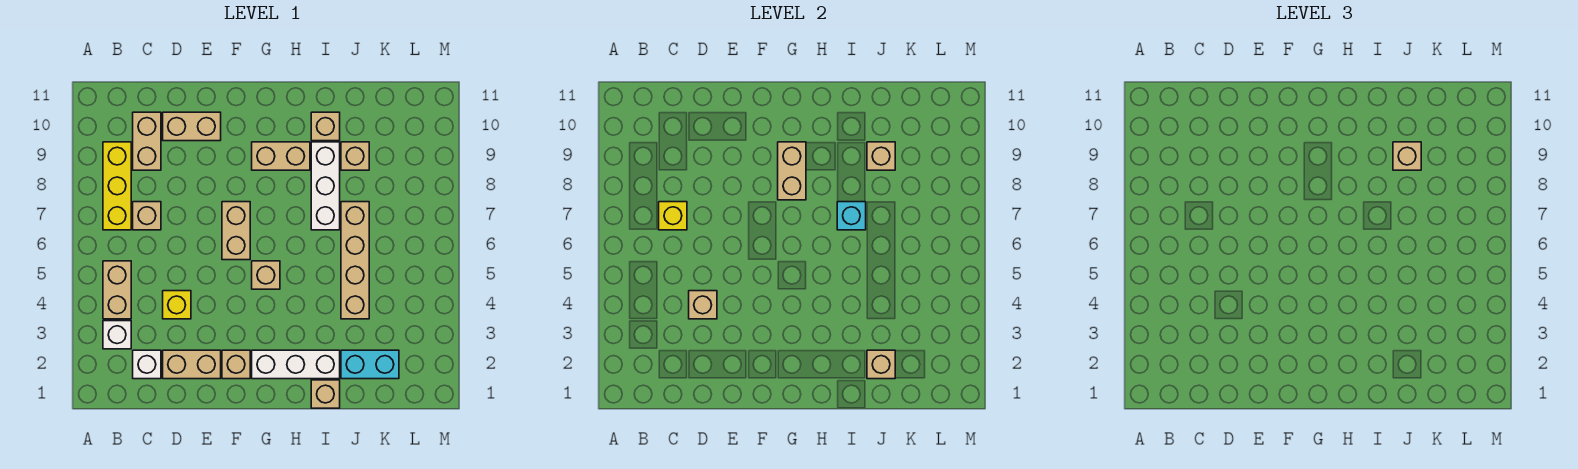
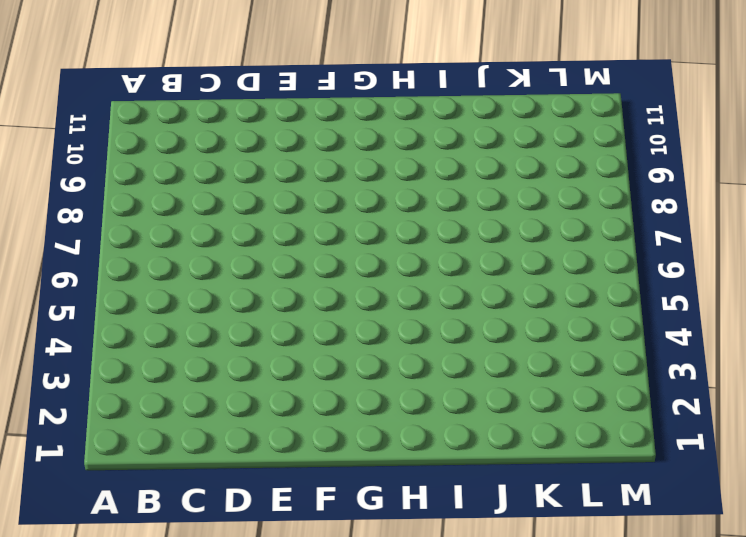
none -> white brick B3 level 1
none -> tan brick B4:B5 level 1
none -> yellow brick B7:B9 level 1

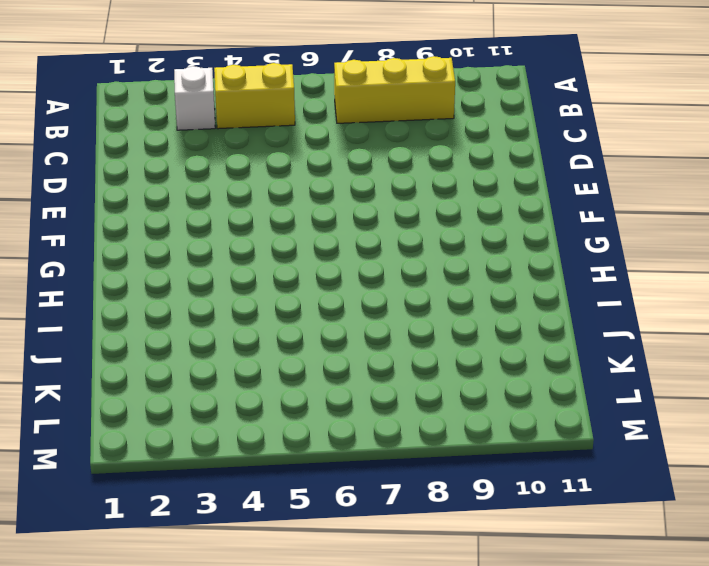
yellow brick B4:B5 level 1 -> tan brick B4:B5 level 1
none -> white brick C2 level 1
none -> tan brick C7 level 1
none -> tan brick C9:C10 level 1

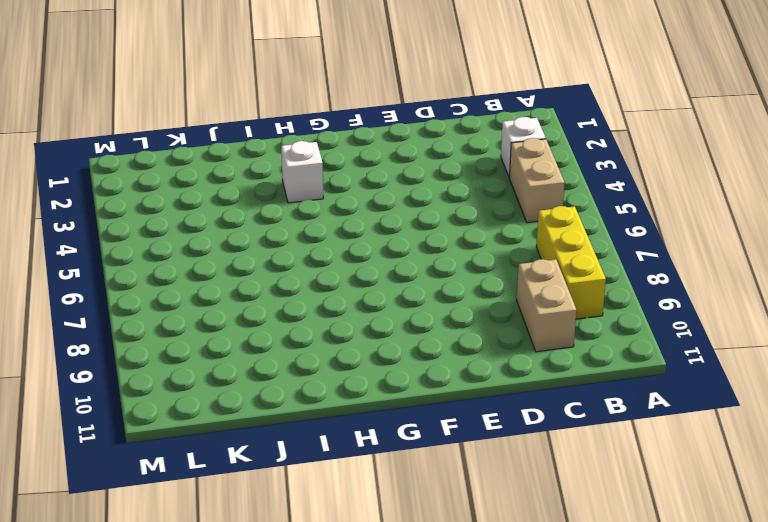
white brick H3 level 1 -> white brick C2 level 1
none -> tan brick C7 level 1
none -> tan brick D2:E2 level 1
none -> yellow brick D4 level 1

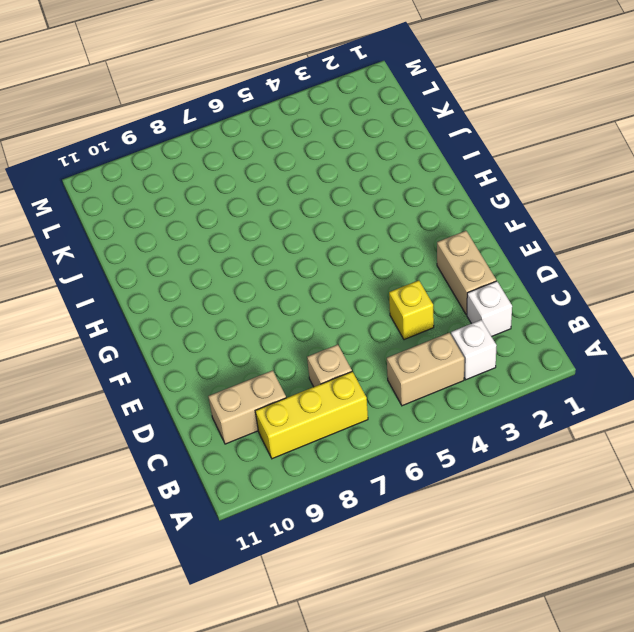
none -> tan brick D10:E10 level 1
none -> tan brick F2 level 1
none -> tan brick F6:F7 level 1

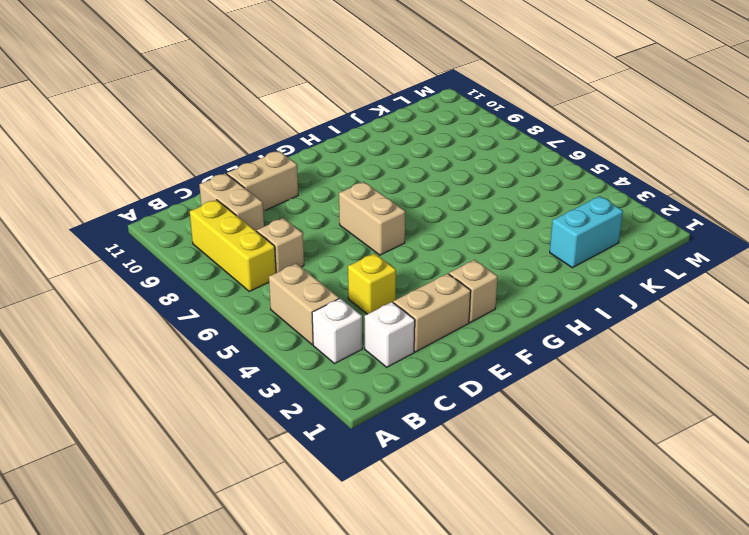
none -> white brick G2:I2 level 1
none -> tan brick G5 level 1
none -> tan brick G9:H9 level 1

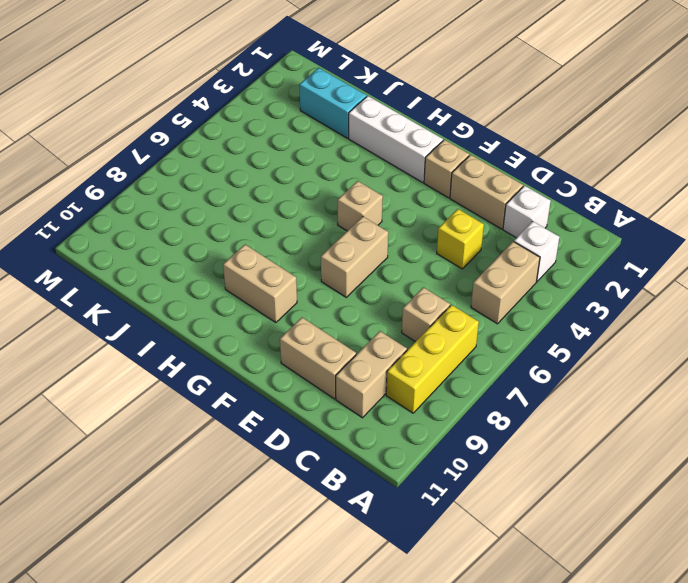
none -> tan brick I1 level 1
none -> white brick I7:I9 level 1
none -> tan brick I10 level 1

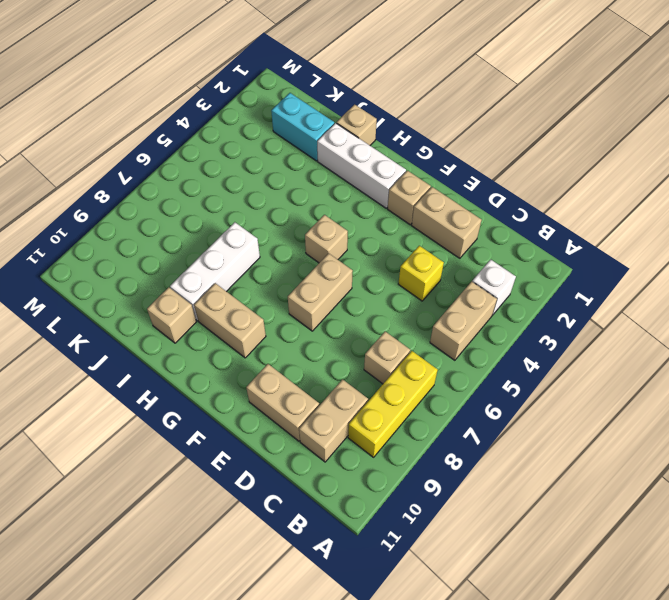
none -> white brick C2 level 1
none -> tan brick J4:J7 level 1
none -> tan brick J9 level 1

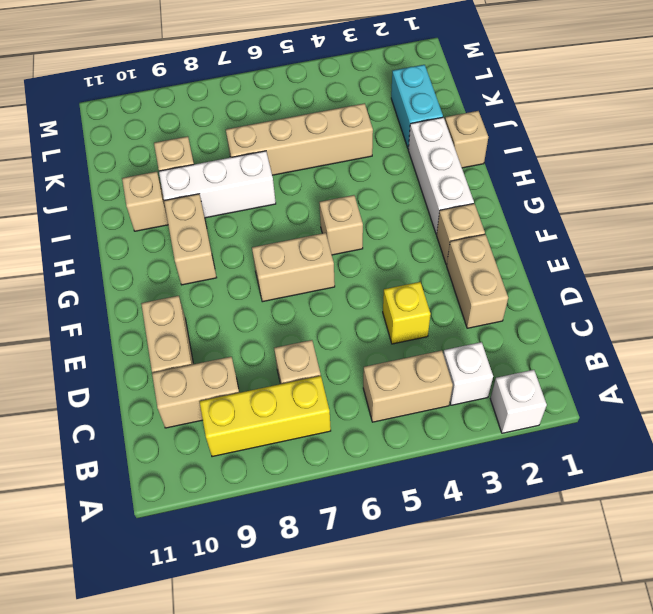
white brick A2 level 1 -> white brick C2 level 1
none -> yellow brick C7 level 2
none -> tan brick D4 level 2
none -> tan brick G8:G9 level 2

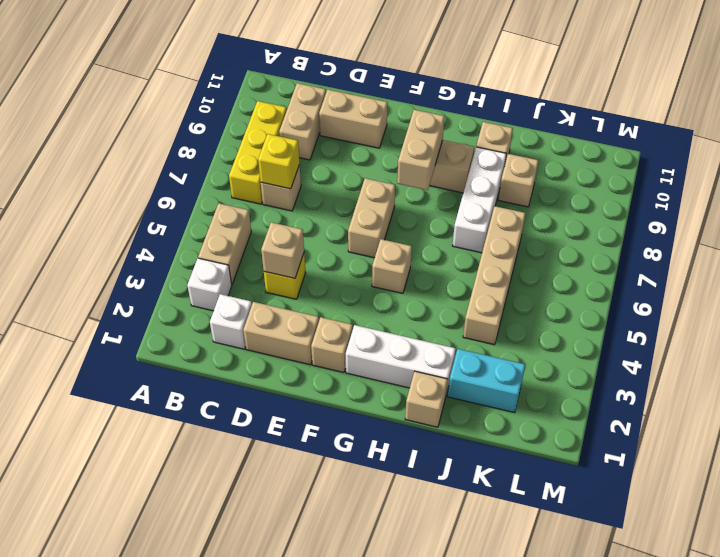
none -> cyan brick I7 level 2
none -> tan brick J2 level 2
none -> tan brick J9 level 2

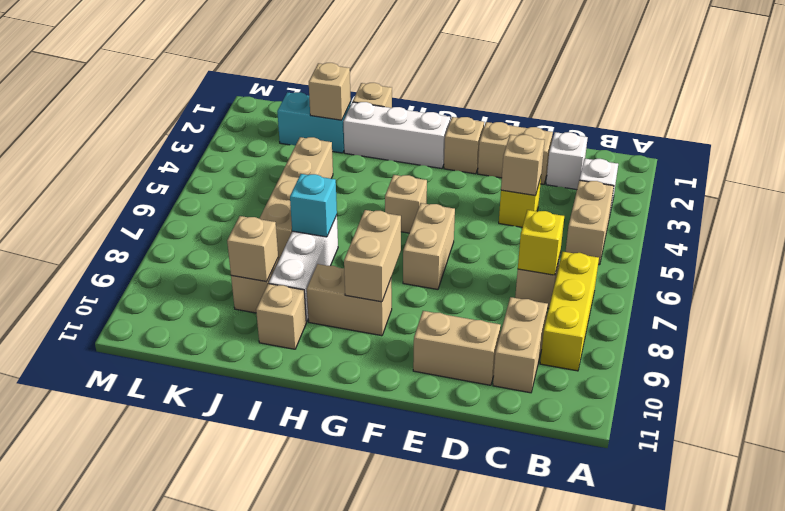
none -> tan brick J9 level 3

